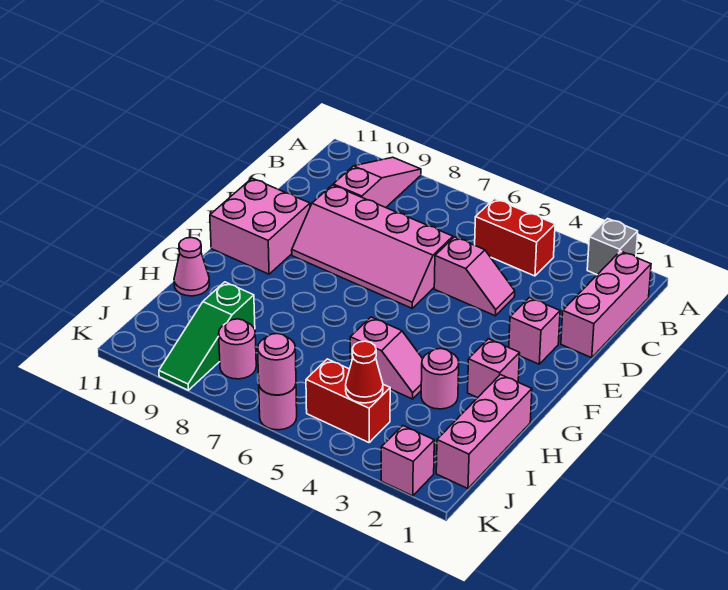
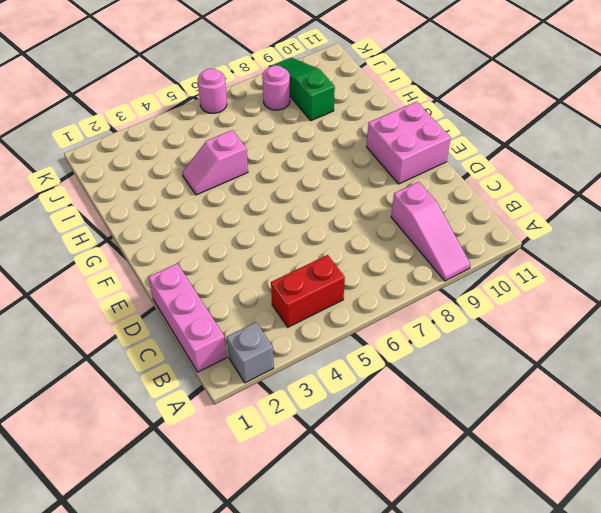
none -> pink slope D4:D5 level 1 top 5
none -> pink slope D6:E9 level 1 top D
none -> pink brick E2 level 1

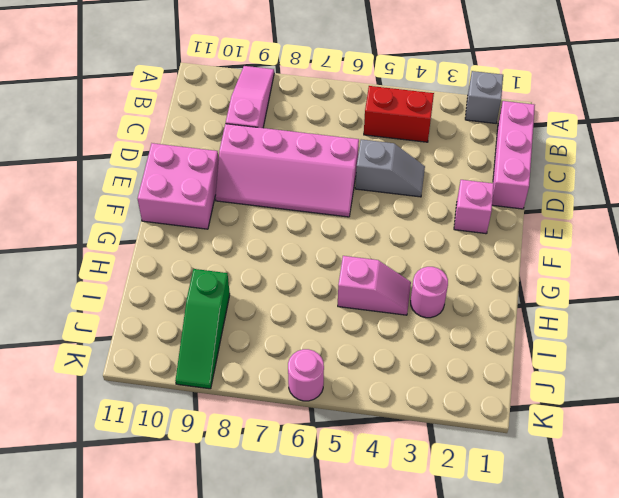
grey slope D4:D5 level 1 top 5 -> pink slope D4:D5 level 1 top 5
none -> pink brick G2 level 1
none -> pink brick H1:J1 level 1
none -> pink cone H11 level 1

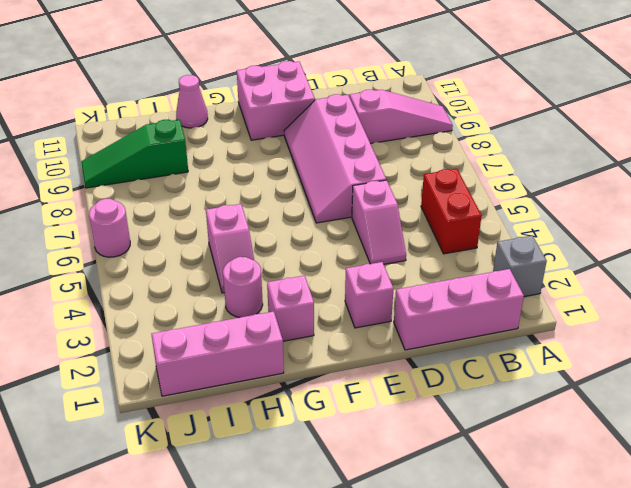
none -> red brick J4:J5 level 1
none -> pink round brick J8 level 1
none -> pink brick K2 level 1

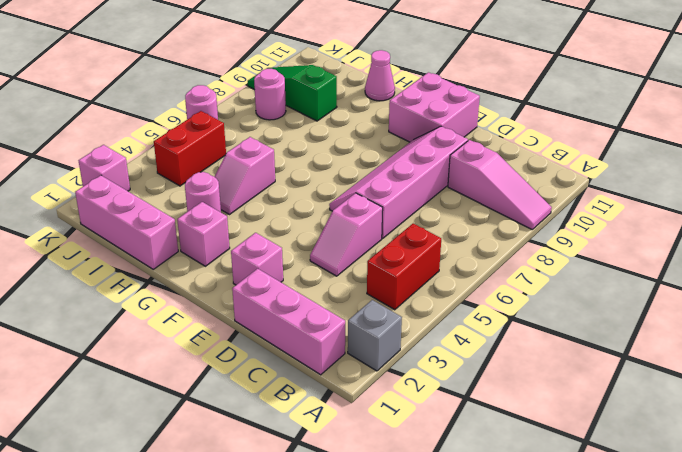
none -> red cone J4 level 2
none -> pink round brick K6 level 2

